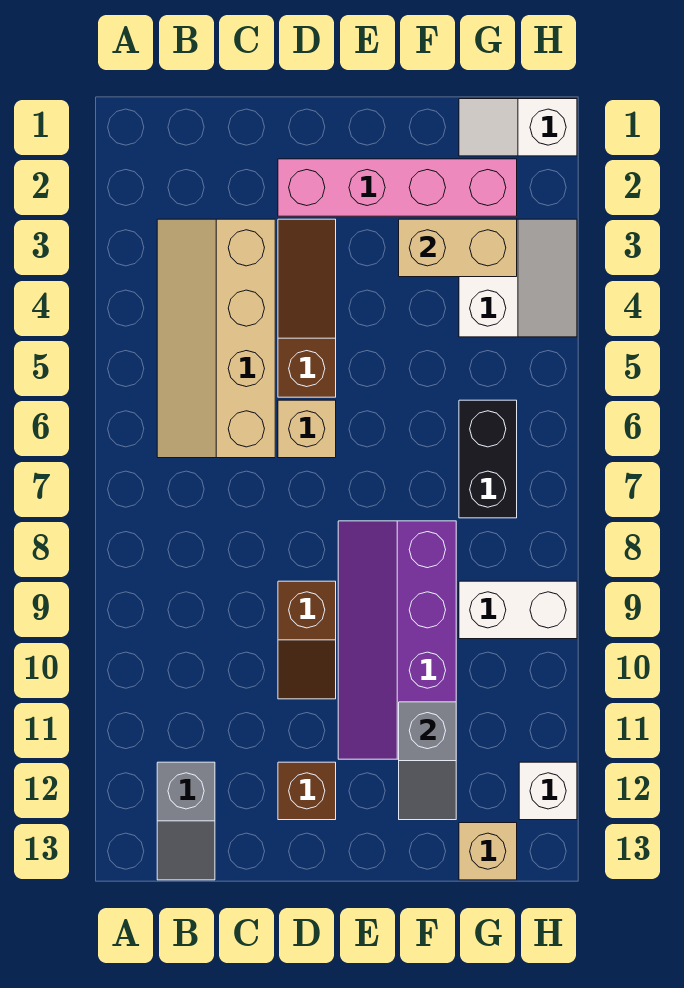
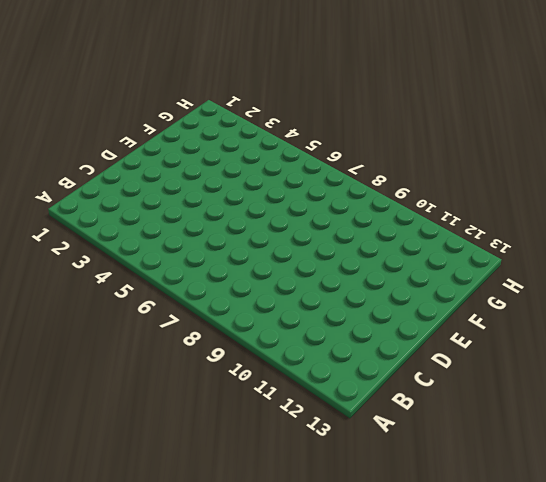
none -> tan slope B3:C6 level 1 top C
none -> grey slope B12:B13 level 1 top 12
none -> pink brick D2:G2 level 1

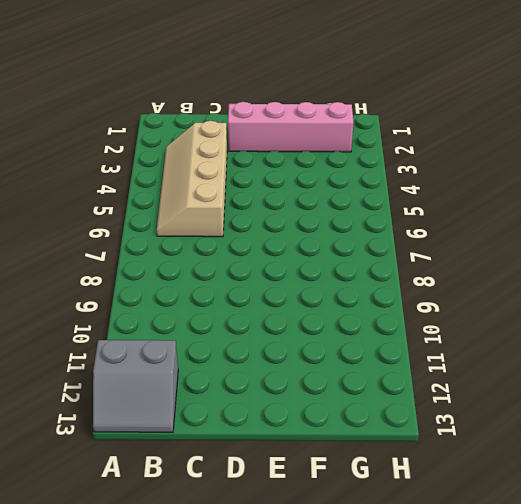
grey slope A12:B13 level 1 top 12 -> grey slope B12:B13 level 1 top 12
none -> brown slope D3:D5 level 1 top 5
none -> tan brick D6 level 1
none -> brown slope D9:D10 level 1 top 9

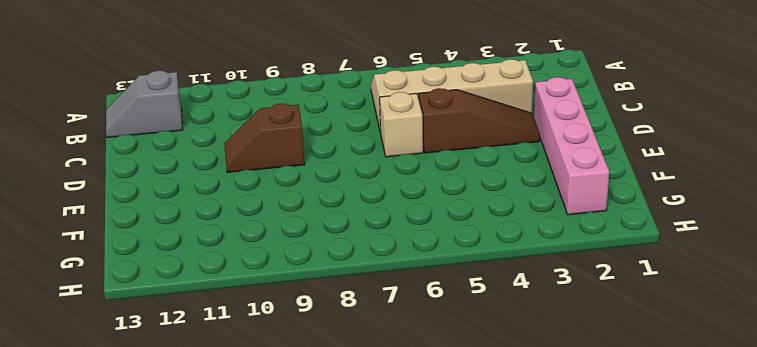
none -> brown brick D12 level 1
none -> purple slope E8:F11 level 1 top F
none -> white slope G1:H1 level 1 top H

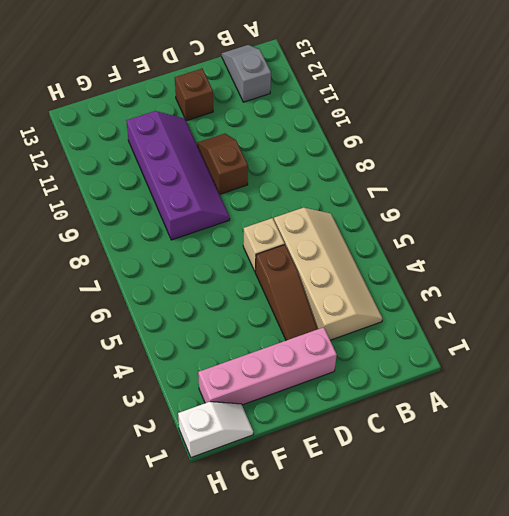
none -> white slope G3:H4 level 1 top G
none -> black brick G6:G7 level 1
none -> white brick G9:H9 level 1

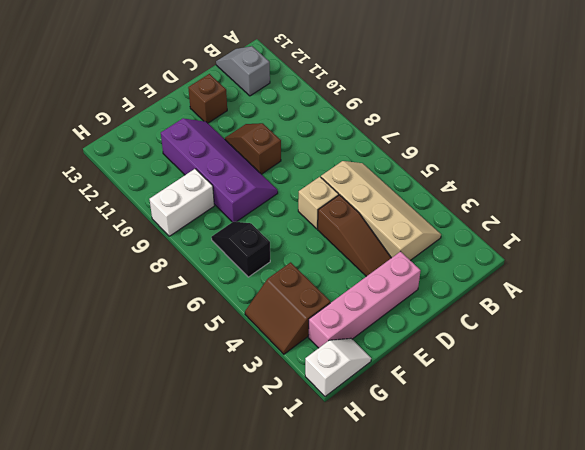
brown slope G3:H4 level 1 top G -> white slope G3:H4 level 1 top G
black slope G6:G7 level 1 top 6 -> black brick G6:G7 level 1
none -> tan brick G13 level 1
none -> white brick H12 level 1
none -> tan brick F3:G3 level 2

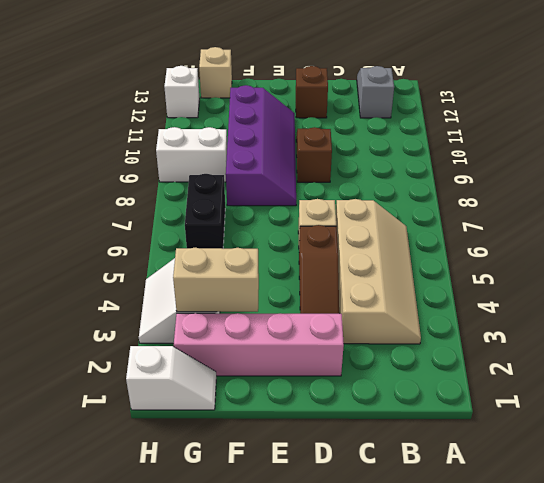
none -> grey slope F11:F12 level 2 top 11

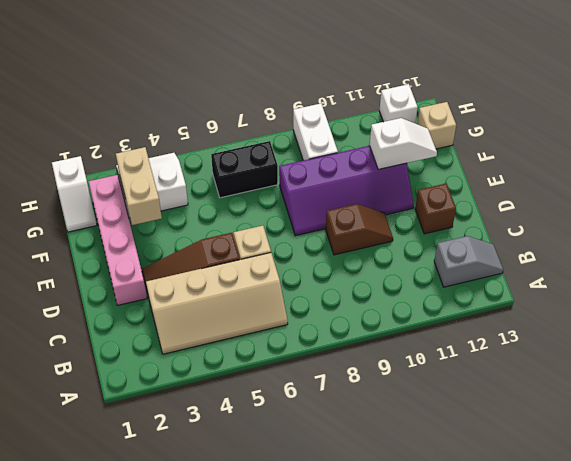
white slope F11:F12 level 2 top 11 -> grey slope F11:F12 level 2 top 11

